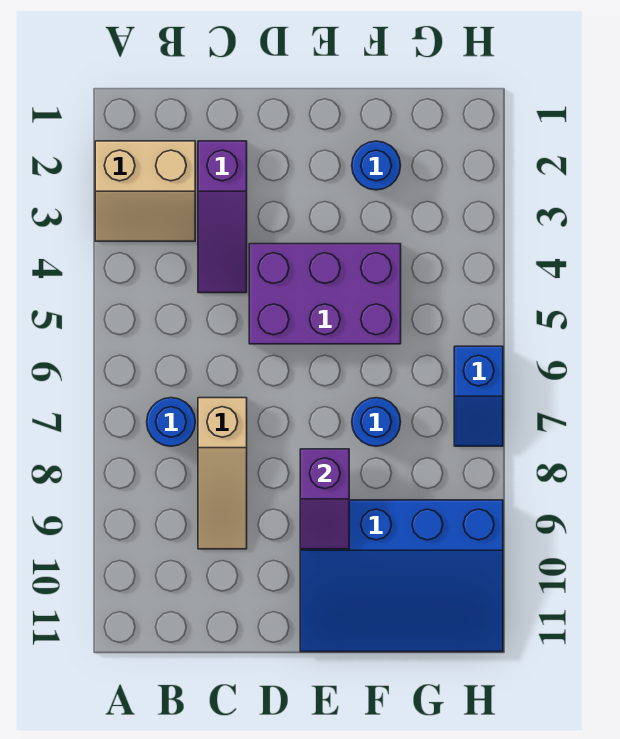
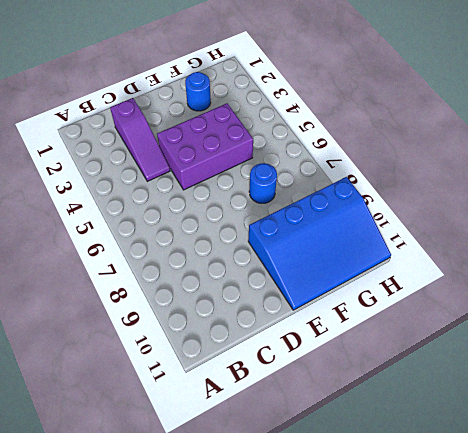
none -> tan slope A2:B3 level 1 top 2
none -> blue round brick B7 level 1

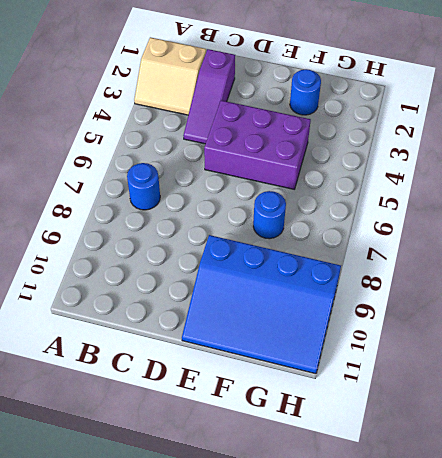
none -> tan slope C7:C9 level 1 top 7
none -> blue slope H6:H7 level 1 top 6

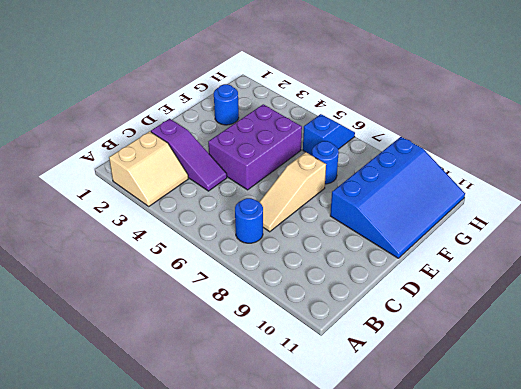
tan slope C7:E7 level 1 top E -> tan slope C7:C9 level 1 top 7
blue slope G6:H6 level 1 top G -> blue slope H6:H7 level 1 top 6
none -> purple slope E8:E9 level 2 top 8

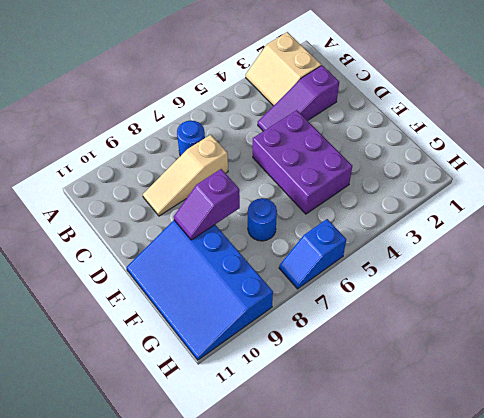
none -> blue round brick F2 level 1

